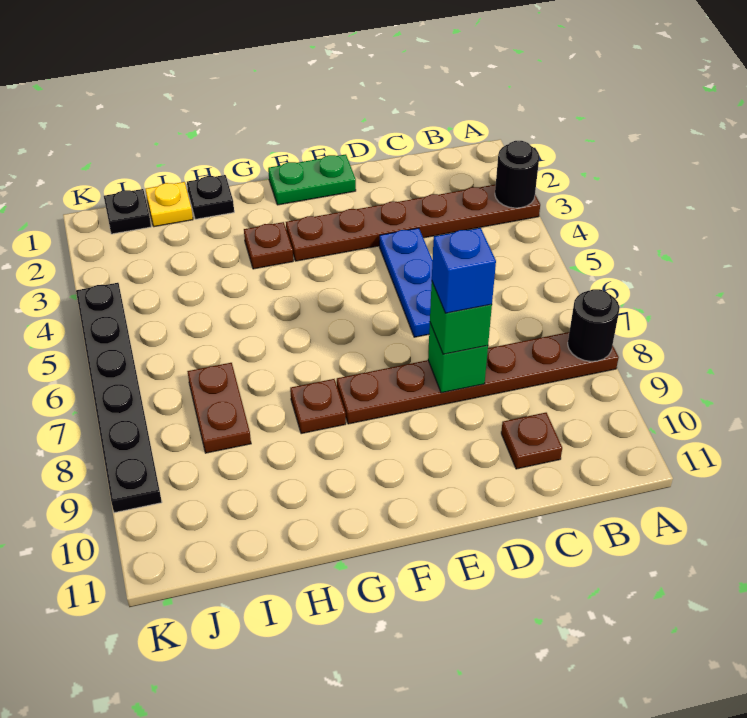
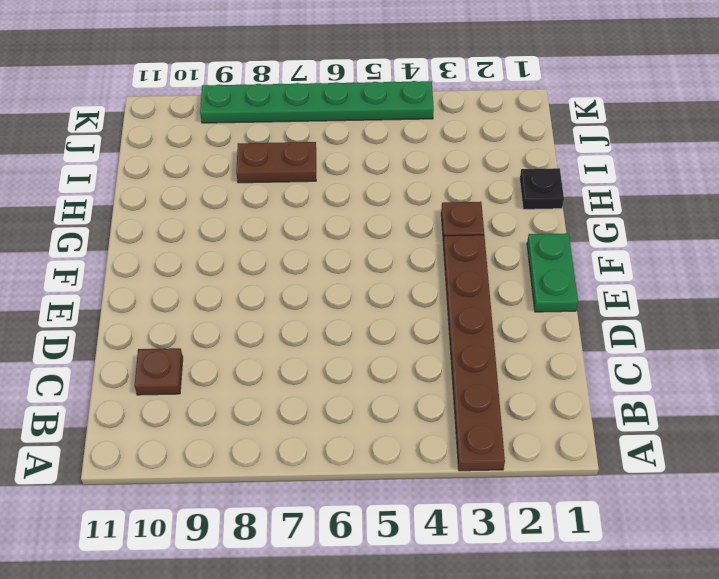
green plate K4:K9 level 1 -> black plate K4:K9 level 1
none -> brown plate A8:F8 level 1
none -> blue plate D4:D6 level 1
none -> brown plate G8 level 1

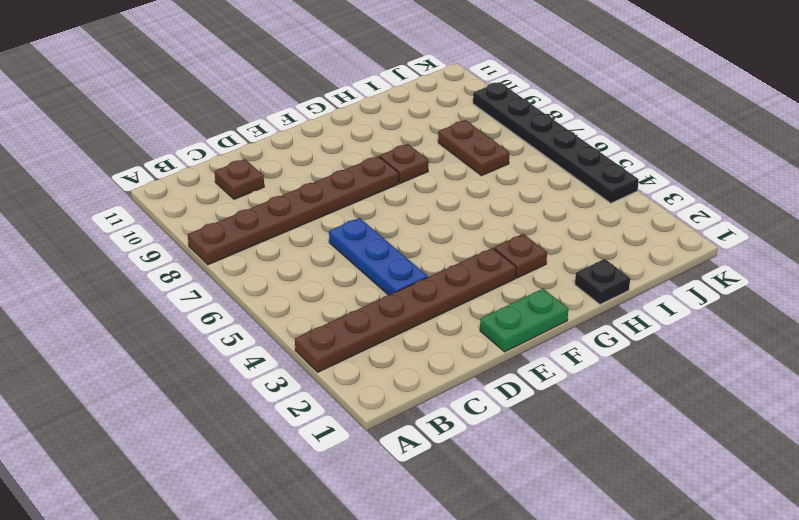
none -> yellow plate I1 level 1
none -> black plate J1 level 1
none -> black round brick A3 level 2

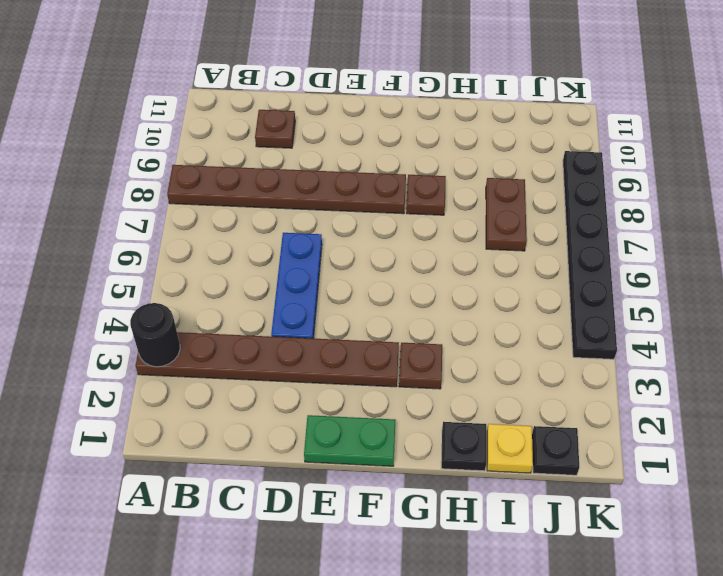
none -> black round brick A8 level 2
none -> green brick D8 level 2
none -> green brick D8 level 3

